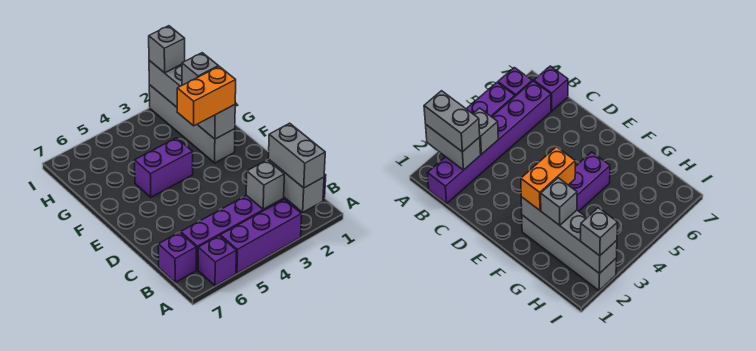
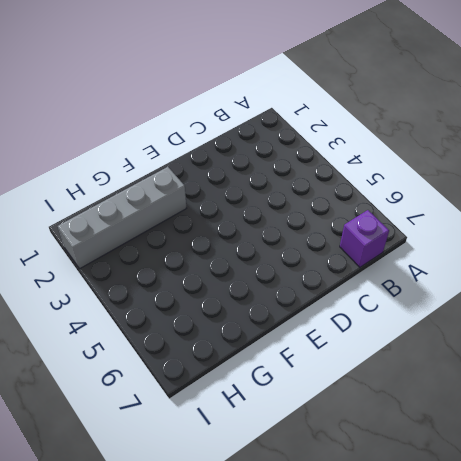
none -> purple brick A3:A5 level 1
none -> purple brick A6 level 1
none -> purple brick B1:B6 level 1

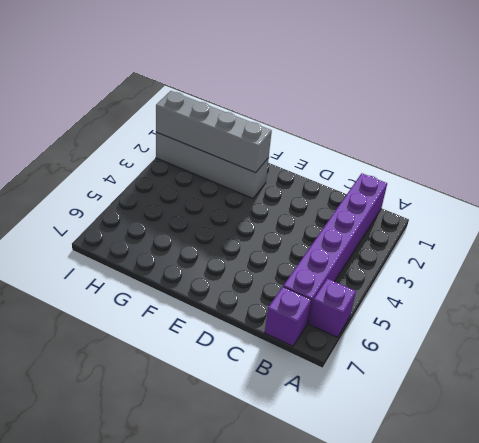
none -> purple brick A3:A5 level 1
none -> purple brick F4:F5 level 1
none -> grey brick A2:B2 level 2

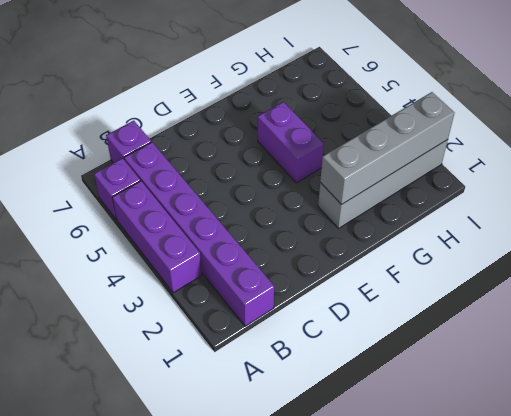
none -> grey brick A2:B2 level 2
none -> grey brick B3 level 2
none -> grey brick A2:B2 level 3

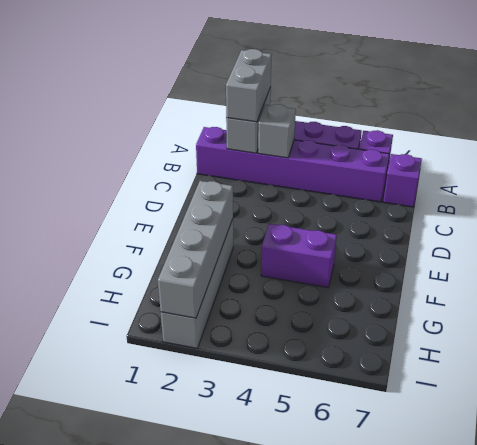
none -> orange brick F2:F3 level 3
none -> grey brick G2 level 3
none -> grey brick I2 level 3

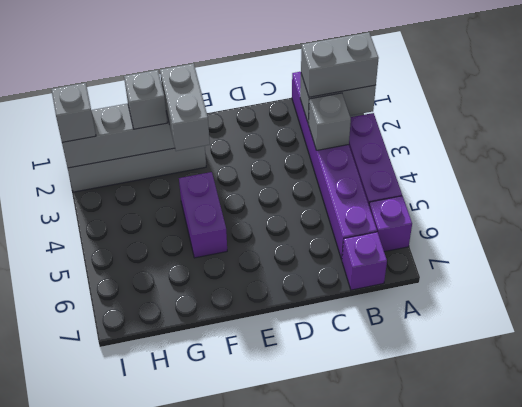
grey brick F2:F3 level 3 -> orange brick F2:F3 level 3

